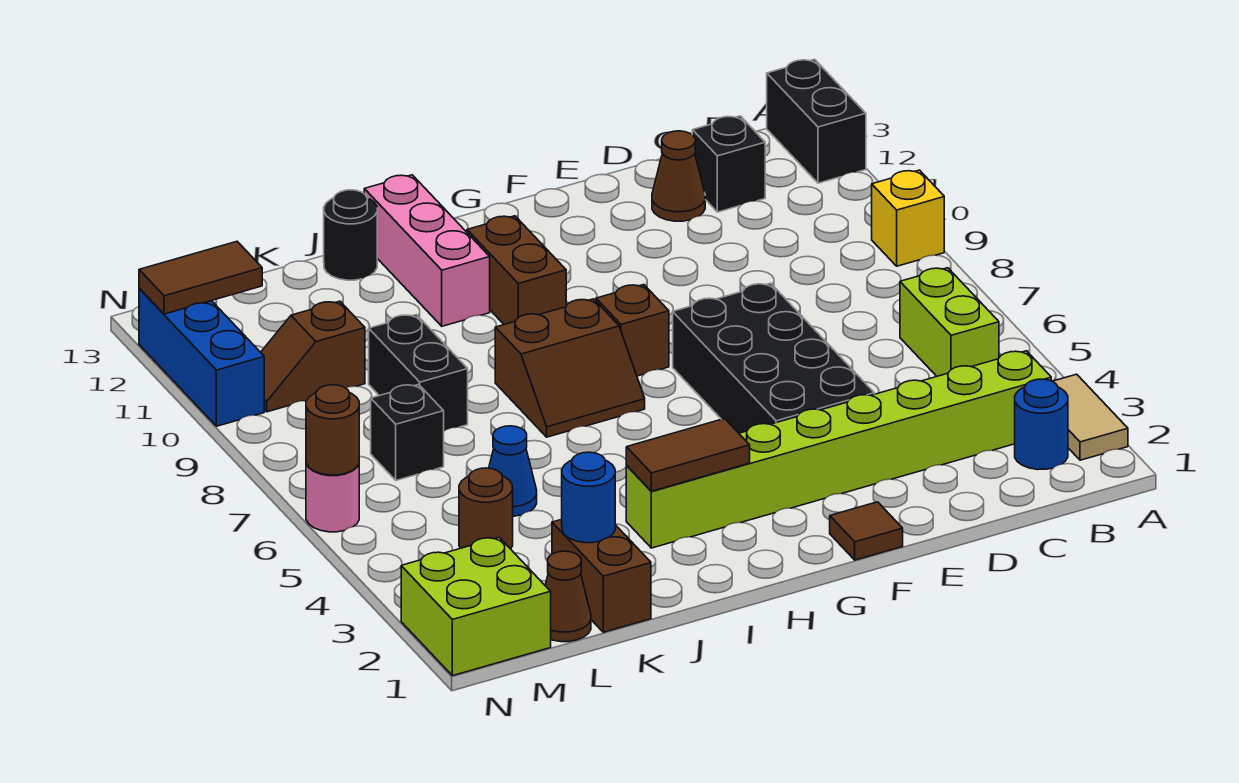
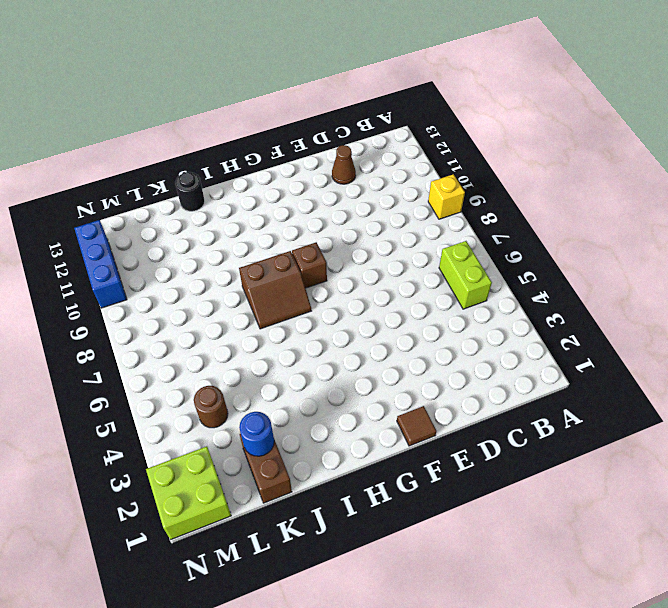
none -> tan tile A2:A3 level 1
none -> black brick A12:A13 level 1
none -> blue round brick B2 level 1

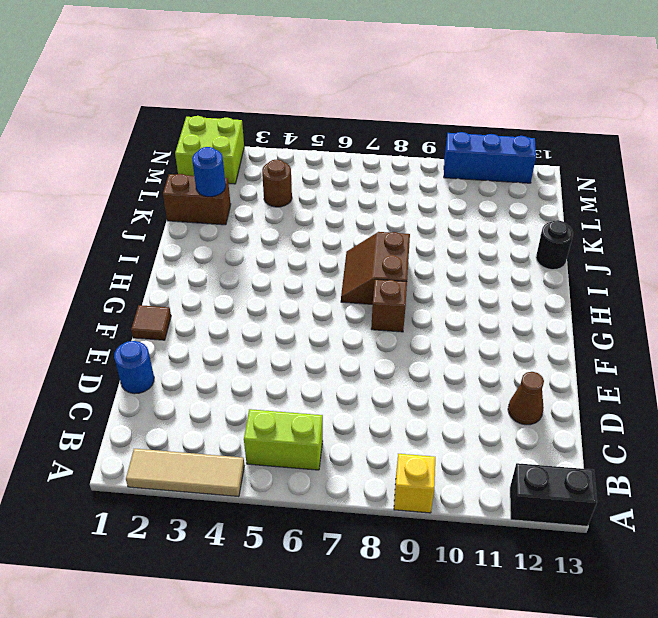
tan tile A2:A4 level 1 -> tan tile A2:A3 level 1
blue round brick D1 level 1 -> blue round brick B2 level 1
none -> lime brick B3:I3 level 1
none -> black brick C12 level 1
none -> black brick E4:F7 level 1

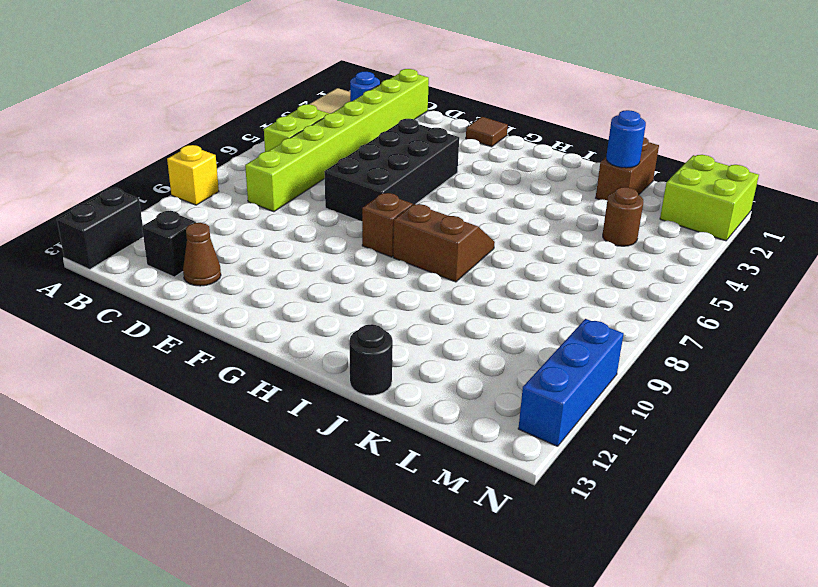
lime brick C1:C8 level 1 -> lime brick B3:I3 level 1
none -> brown brick H10:H11 level 1
none -> pink brick I11:I13 level 1
none -> blue cone K5 level 1

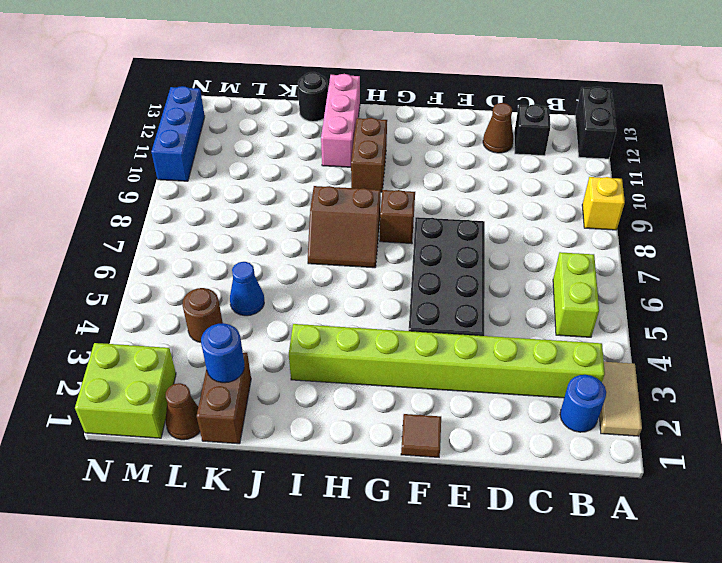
none -> black brick K8:K9 level 1
none -> black brick L7 level 1
none -> brown slope L10:M10 level 1 top L

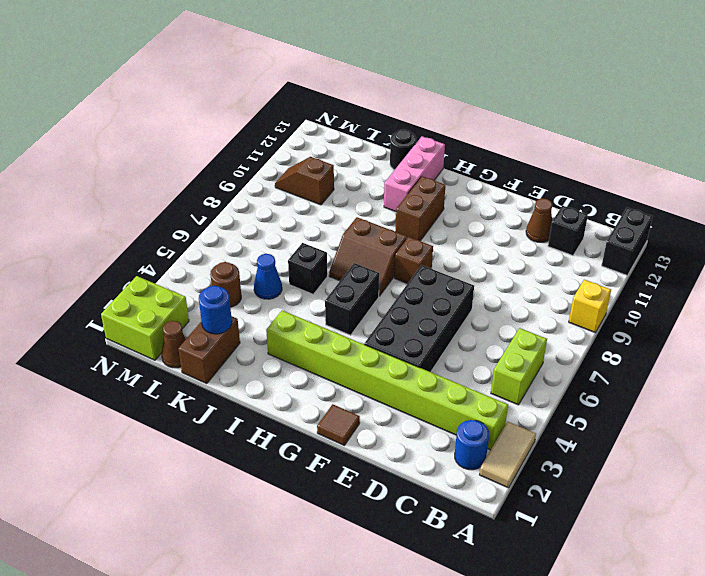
black brick H5:H6 level 1 -> black brick K8:K9 level 1
black brick J6 level 1 -> black brick L7 level 1
none -> pink round brick N6 level 1
none -> blue brick N10:N12 level 1
none -> brown tile H3:I3 level 2

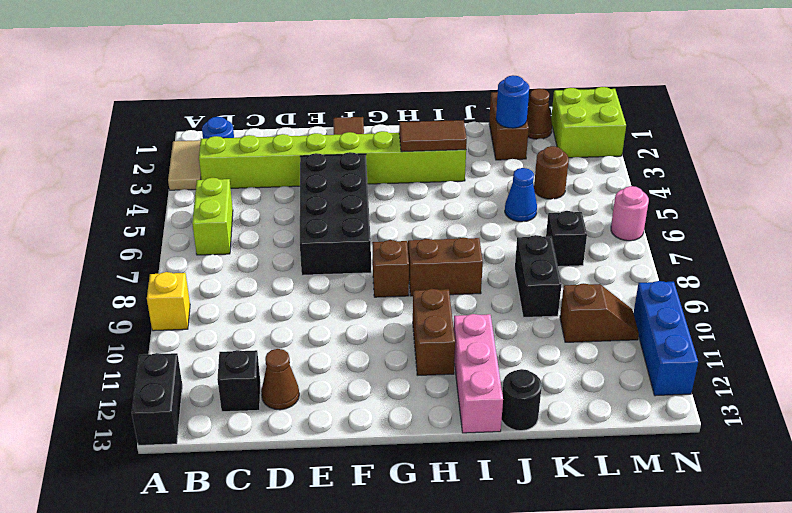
none -> brown tile M12:N12 level 2
none -> brown round brick N6 level 2

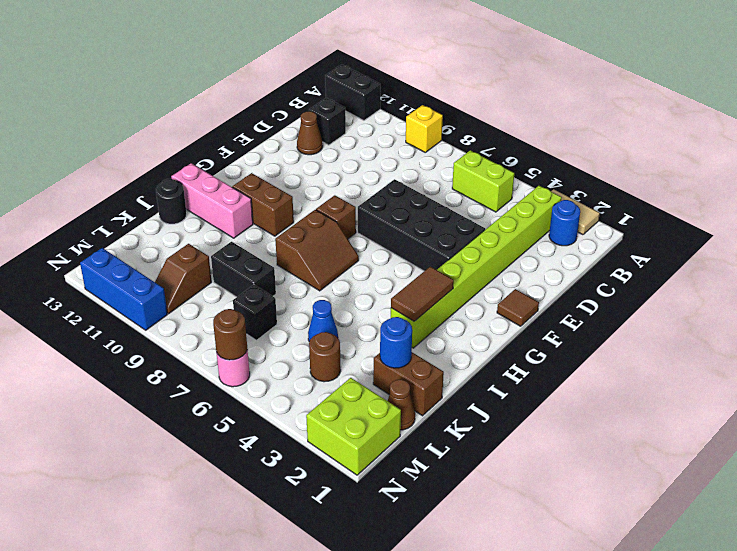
none -> brown tile M12:N12 level 2

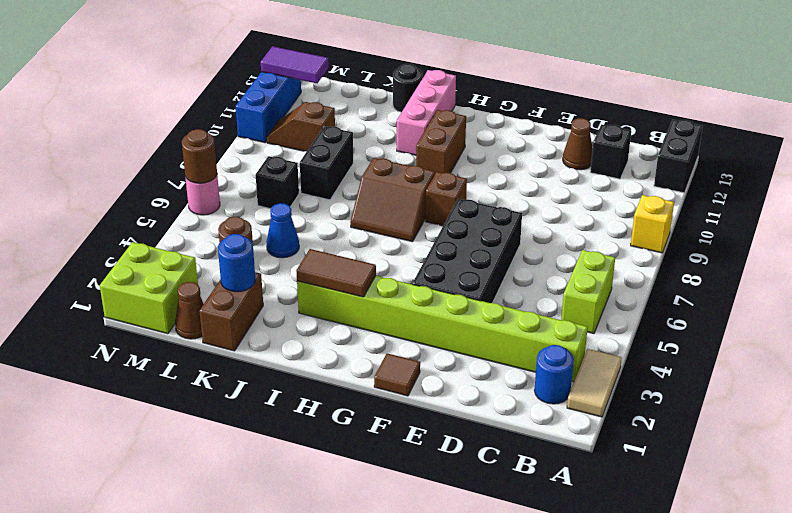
purple tile M12:N12 level 2 -> brown tile M12:N12 level 2

